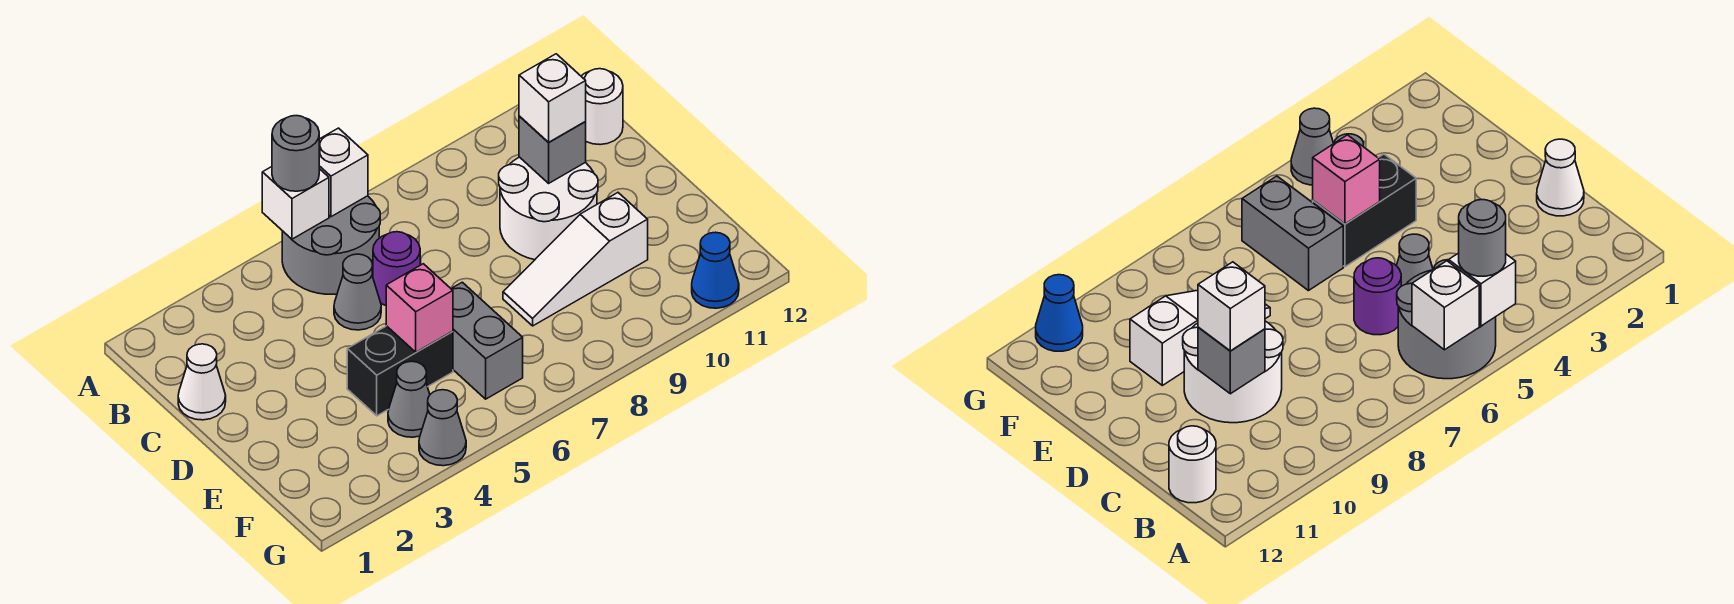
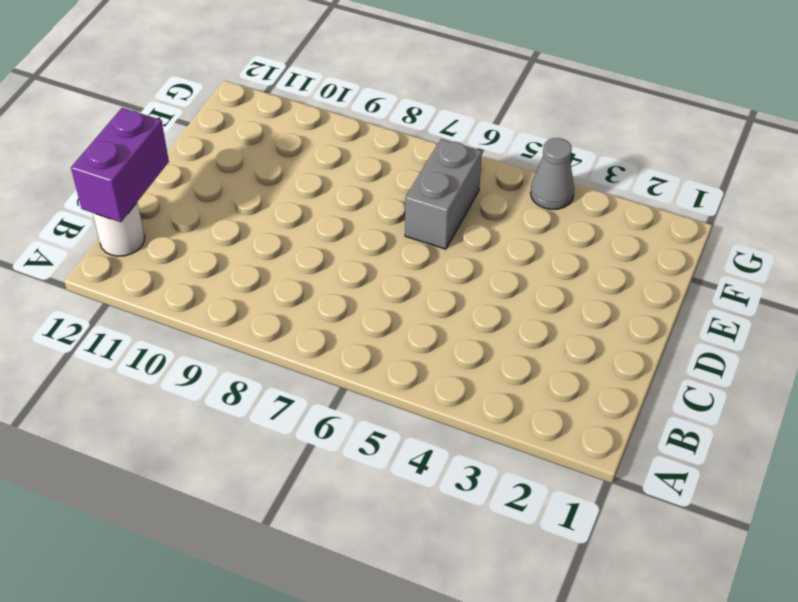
purple brick B12:C12 level 2 -> none
none -> grey round brick A5:B6 level 1
none -> white cone C1 level 1
none -> grey cone C5 level 1

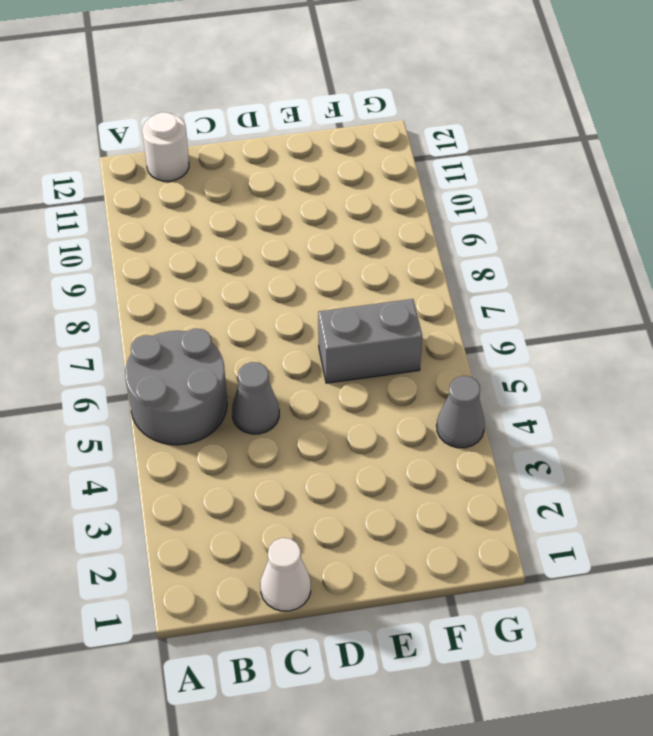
none -> purple round brick C6 level 1
none -> white round brick C9:D10 level 1
none -> black brick E4:E5 level 1

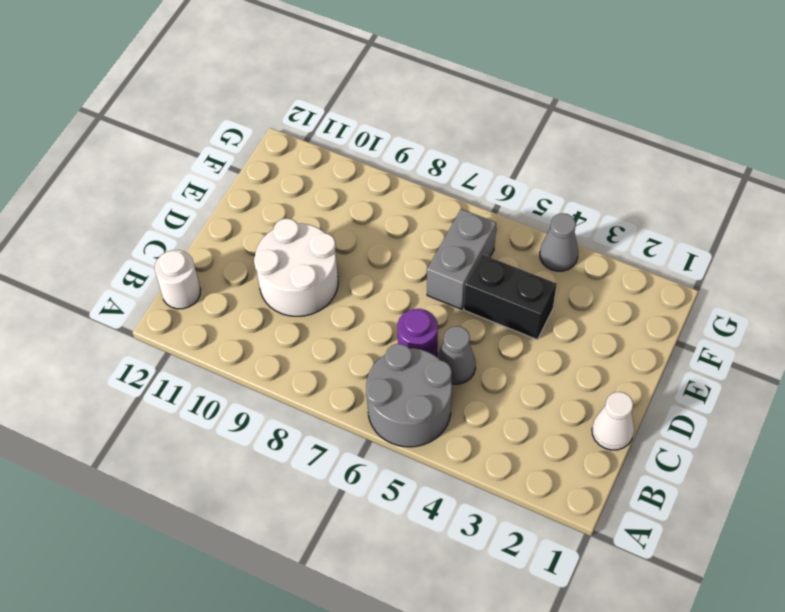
none -> white slope E8:E10 level 1 top 10
none -> grey cone F4 level 1
none -> blue cone G11 level 1

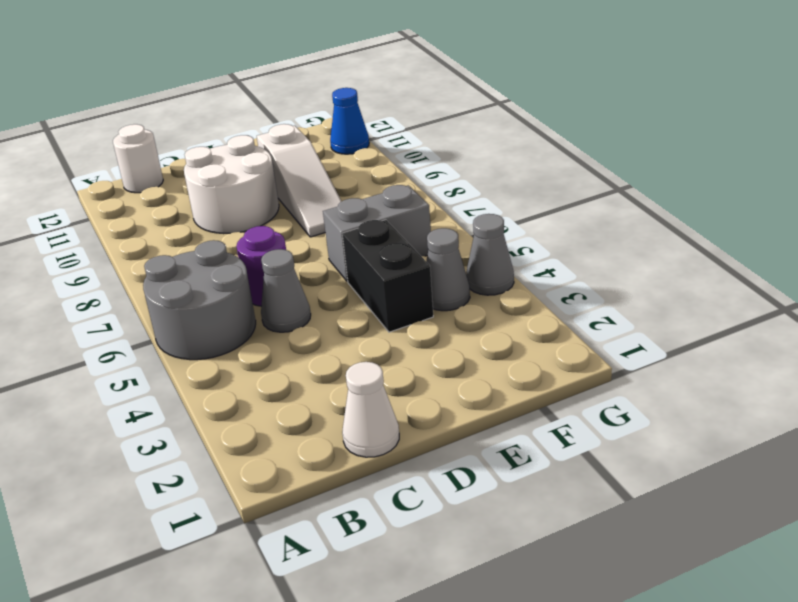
none -> white brick A5 level 2
none -> white brick A6 level 2
none -> grey brick C10 level 2

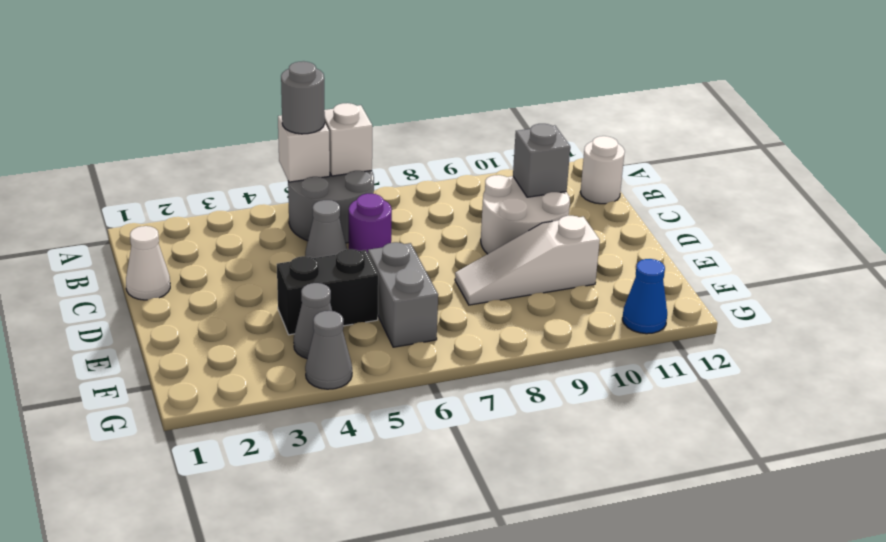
none -> pink brick E5 level 2
none -> white brick C10 level 3

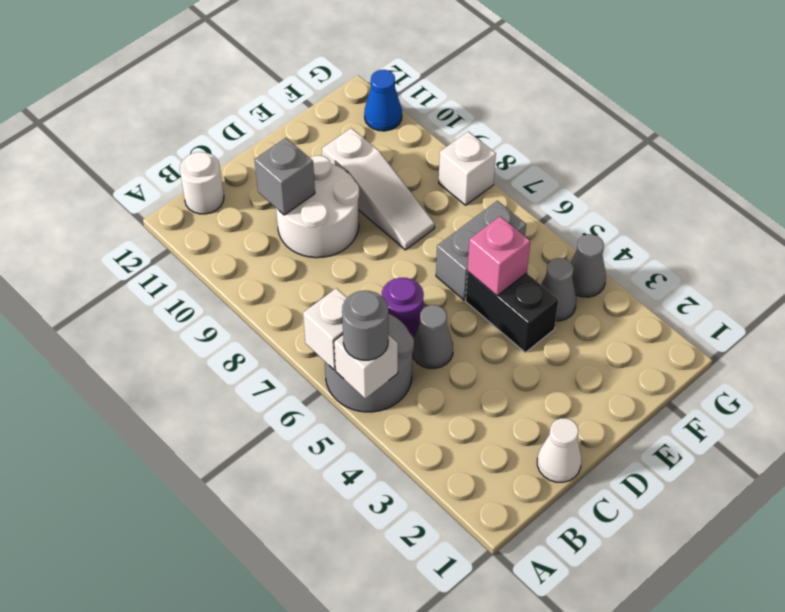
white brick G8 level 1 -> white brick C10 level 3

